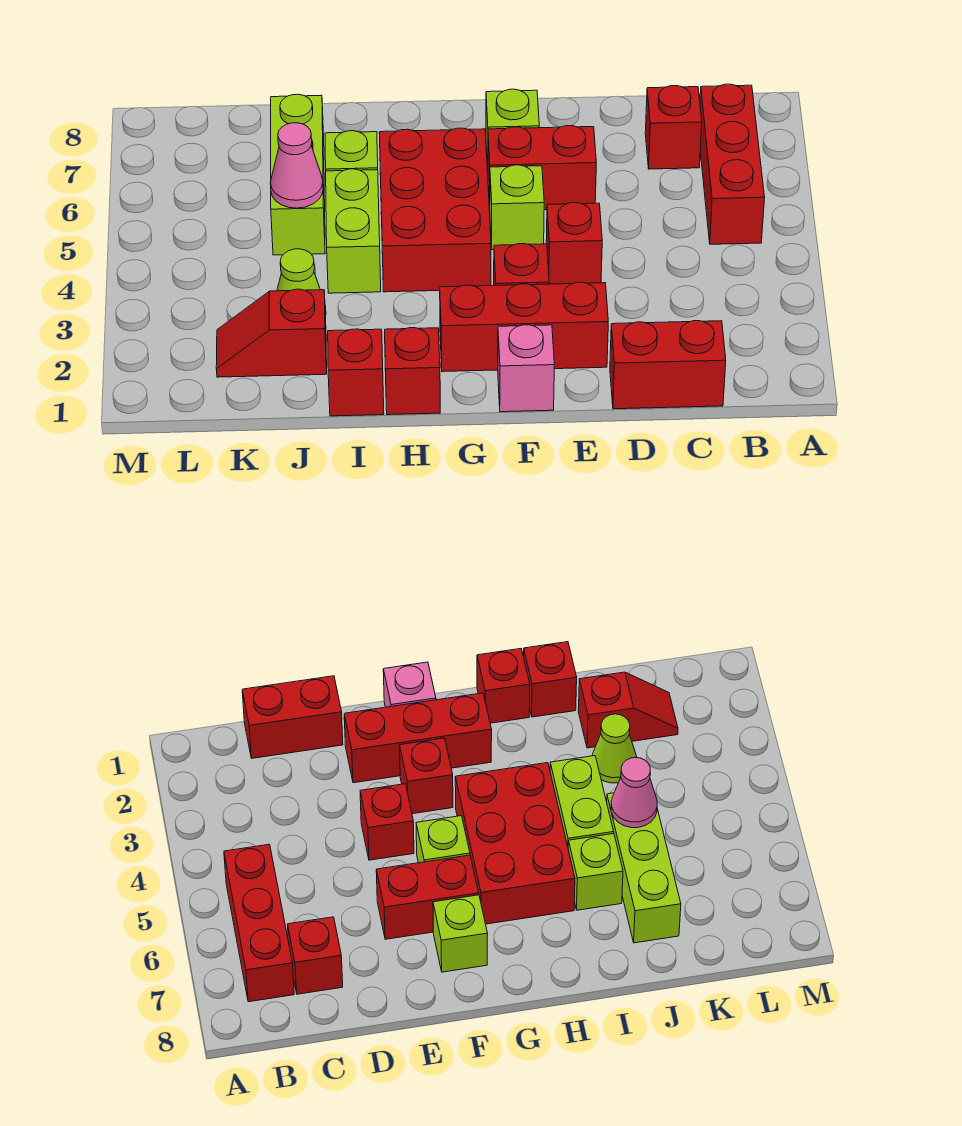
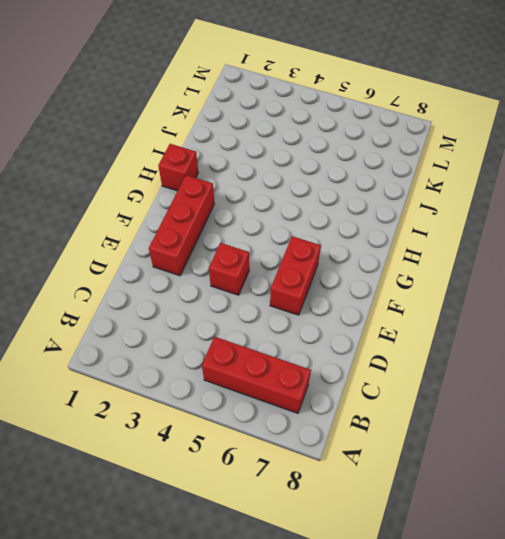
none -> red brick C1:D1 level 1
none -> red brick C7 level 1
none -> pink brick F1 level 1

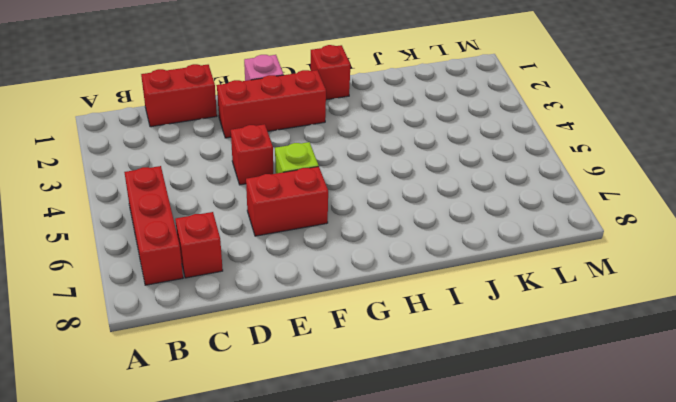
none -> red brick F3 level 1
none -> lime brick F7 level 1
none -> red brick G4:H6 level 1

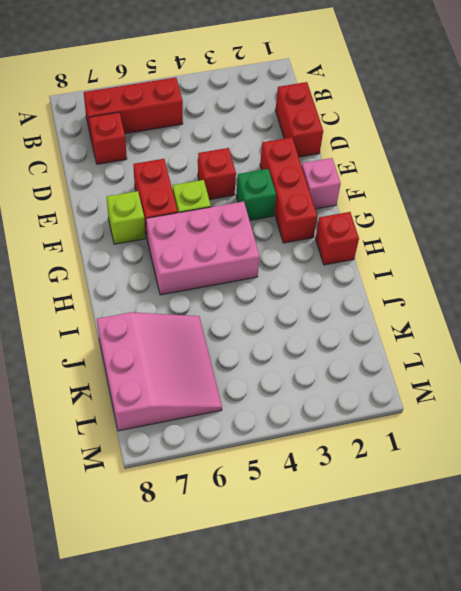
green brick F3 level 1 -> red brick F3 level 1
pink brick G4:H6 level 1 -> red brick G4:H6 level 1
pink slope J6:L8 level 1 top 8 -> lime brick J5:J7 level 1
none -> red brick I1 level 1
none -> lime brick I4:I5 level 1
none -> lime brick I6 level 1

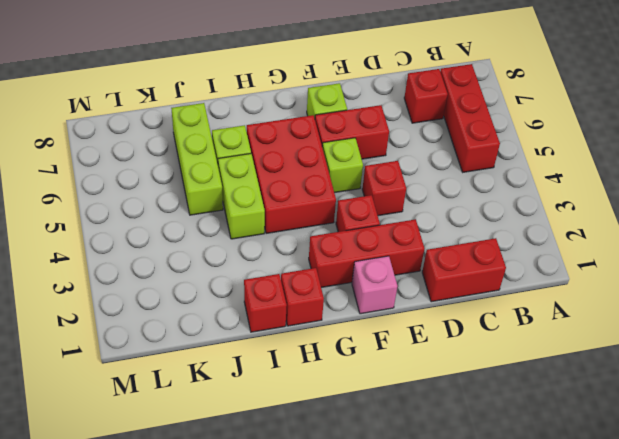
none -> red slope J2:K2 level 1 top J
none -> lime cone J3 level 1
none -> pink cone J5 level 2

